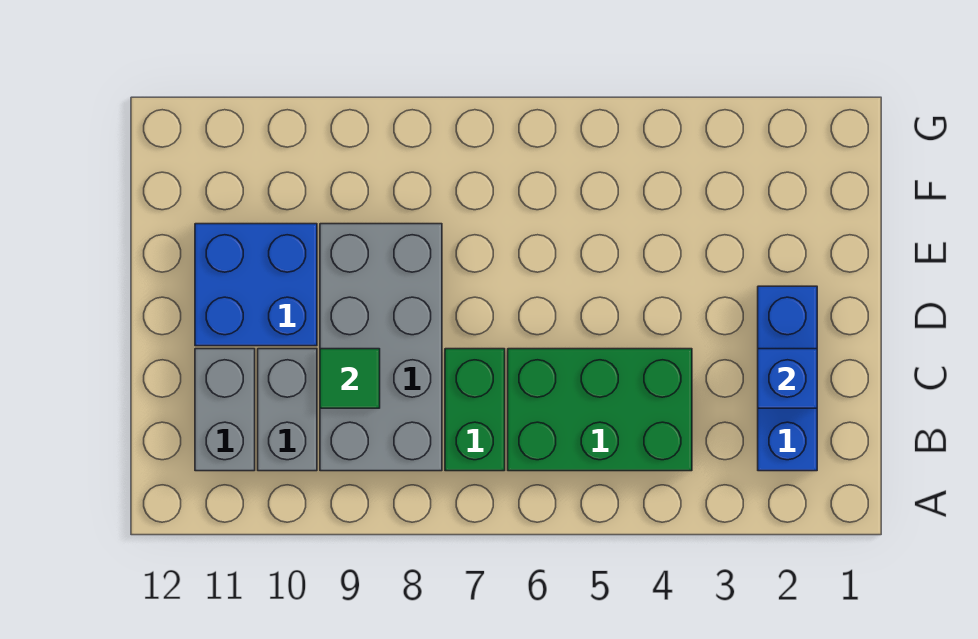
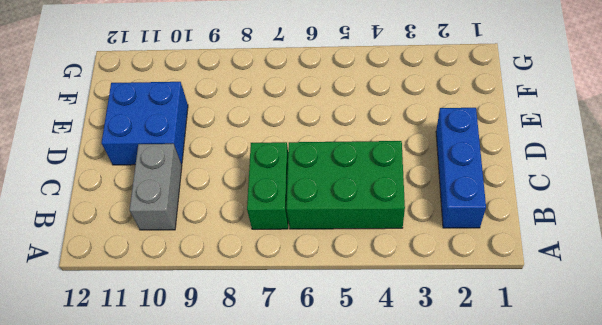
none -> grey brick B8:E9 level 1
none -> grey brick B11:C11 level 1

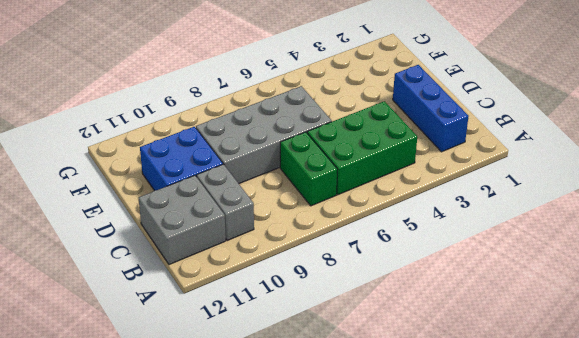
grey brick B11:C12 level 1 -> grey brick B11:C11 level 1
grey brick D6:E9 level 1 -> grey brick B8:E9 level 1
none -> blue brick C2 level 2
none -> green tile C9 level 2

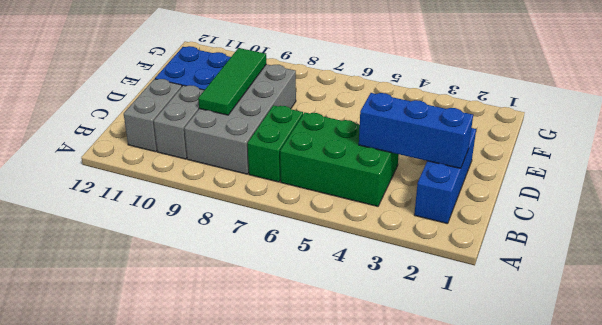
blue brick C2:C4 level 2 -> blue brick C2 level 2
green tile C9:E9 level 2 -> green tile C9 level 2

